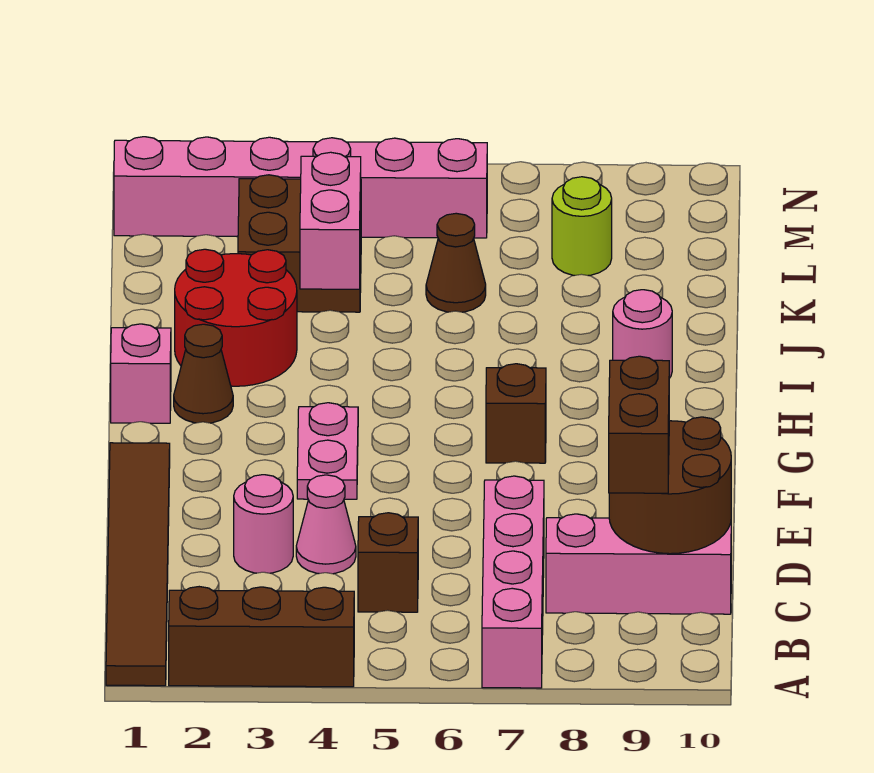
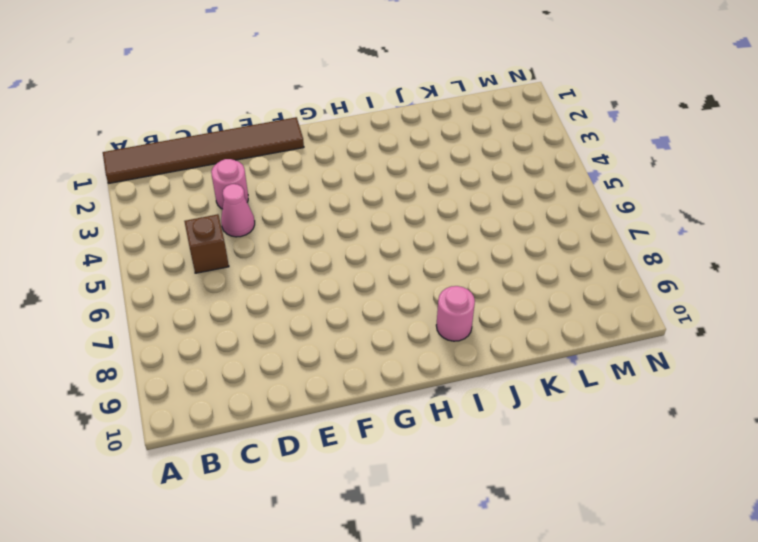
none -> brown brick A2:A4 level 1
none -> pink brick A7:D7 level 1
none -> pink brick C8:C10 level 1

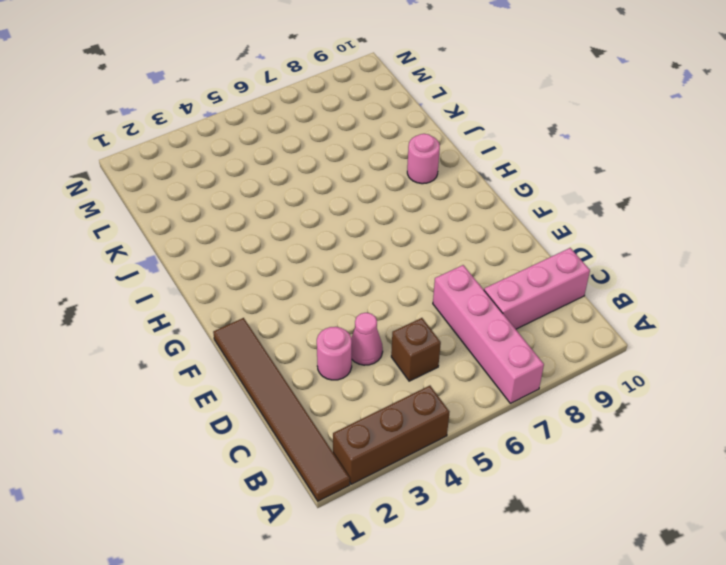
none -> pink plate F4:G4 level 1
none -> brown brick G7 level 1
none -> pink brick H1 level 1

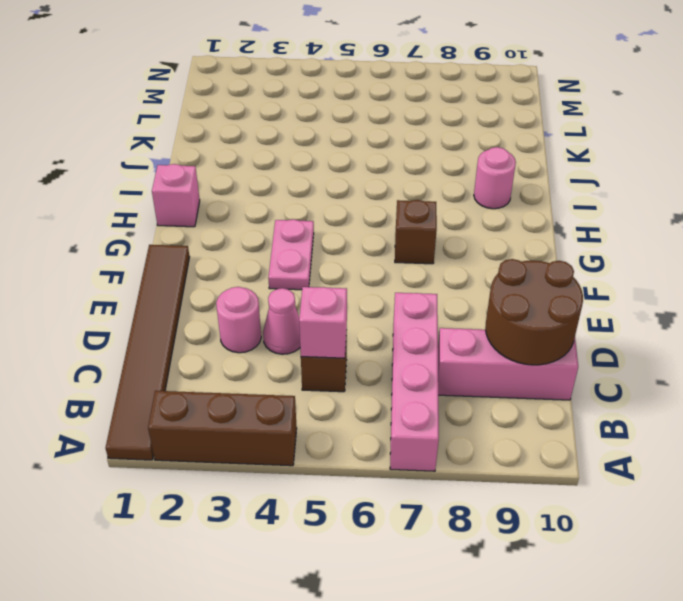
pink brick C5 level 2 -> none
none -> brown cone H2 level 1
none -> red round brick I2:J3 level 1
none -> brown brick K3:L4 level 1

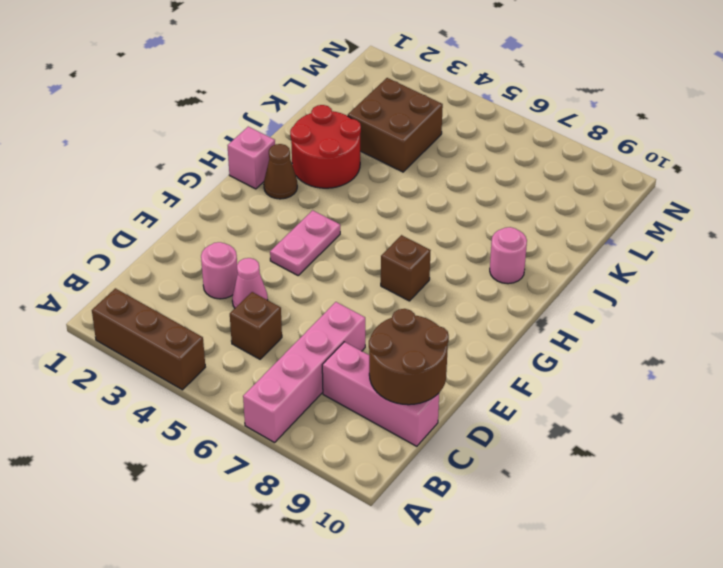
none -> brown tile A1:F1 level 1
none -> brown cone K6 level 1
none -> lime round brick L8 level 1

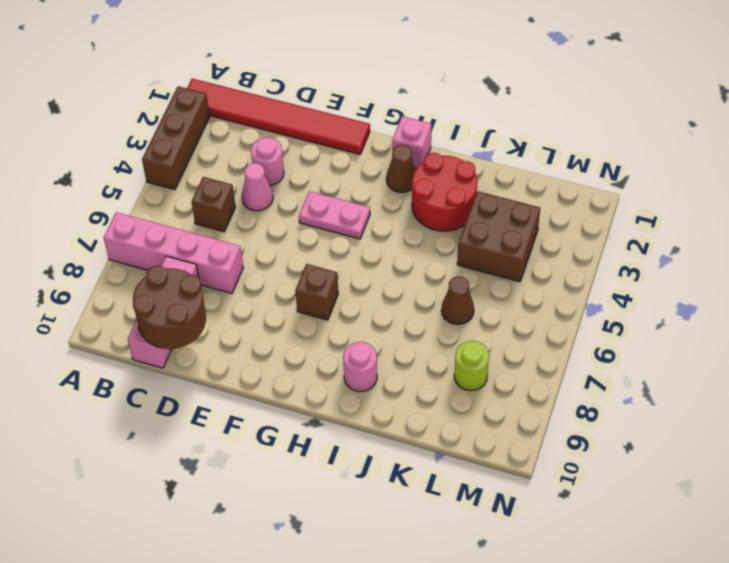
red tile A1:F1 level 1 -> brown tile A1:F1 level 1
none -> pink brick M1:M6 level 1
none -> pink brick J4:K4 level 2
none -> brown brick C9:D9 level 3

